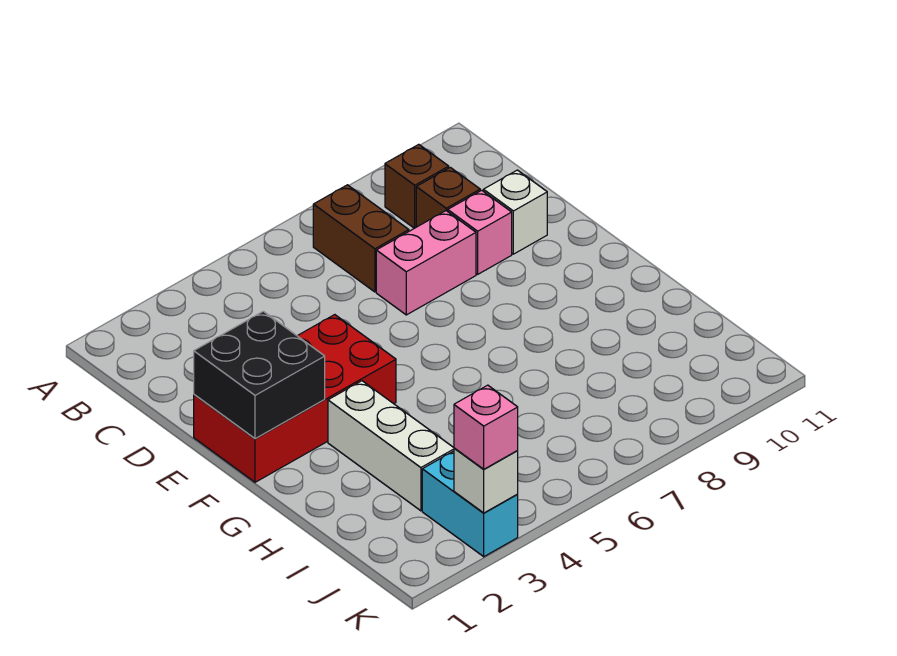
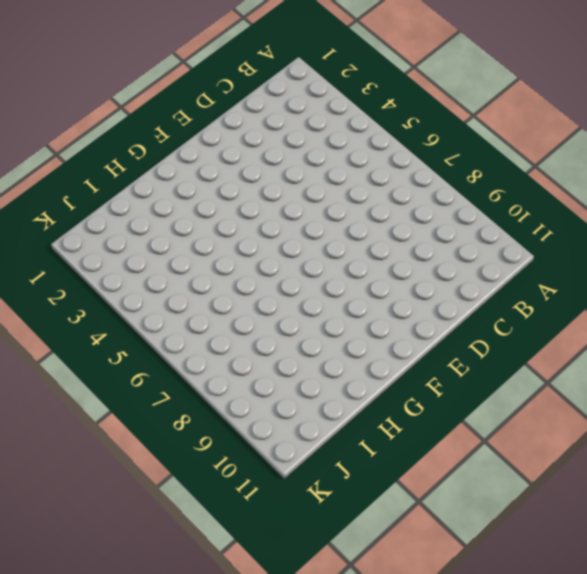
none -> brown brick B7:C7 level 1
none -> brown brick B9 level 1
none -> brown brick C9 level 1

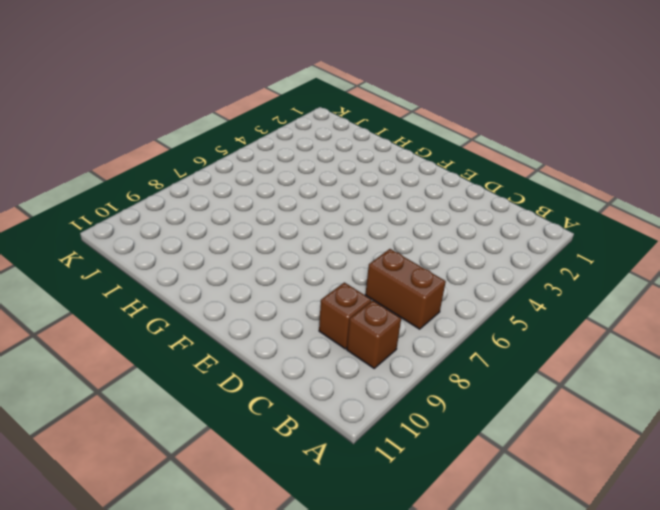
none -> pink brick D7:D8 level 1
none -> pink brick D9 level 1
none -> white brick D10 level 1

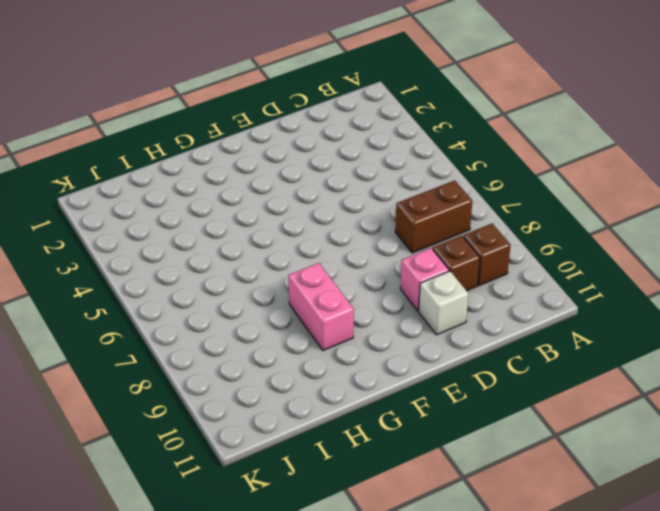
pink brick G8:G9 level 1 -> pink brick D7:D8 level 1
none -> red brick E1:F4 level 1
none -> white brick G3:I3 level 1
none -> cyan brick J3:K3 level 1

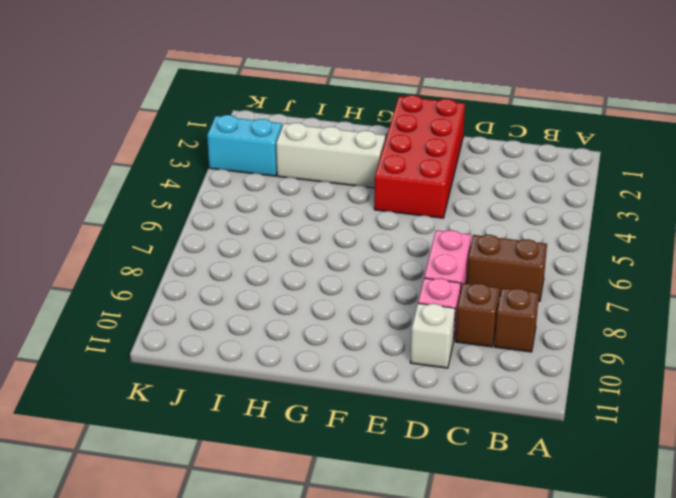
none -> black brick E1:F2 level 2
none -> white brick K3 level 2
none -> pink brick K3 level 3

